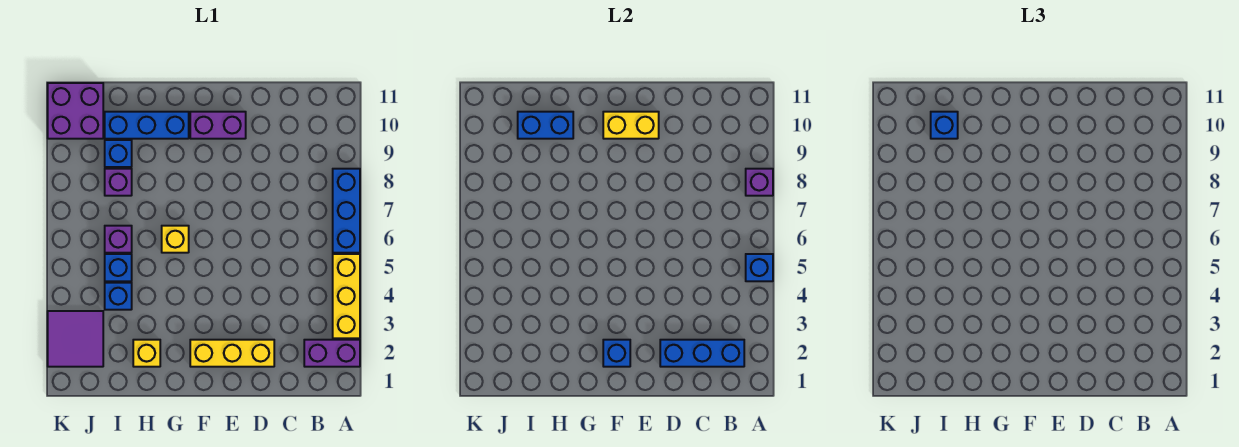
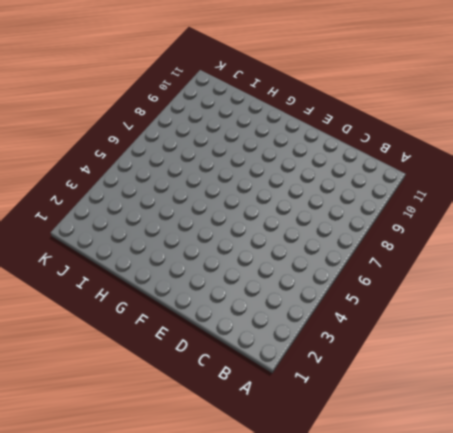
none -> purple brick A2:B2 level 1
none -> yellow brick A3:A5 level 1
none -> blue brick A6:A8 level 1

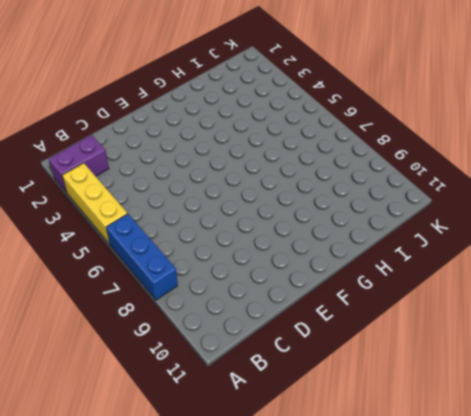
none -> yellow brick D2:F2 level 1
none -> purple brick E10:F10 level 1
none -> yellow brick G6 level 1

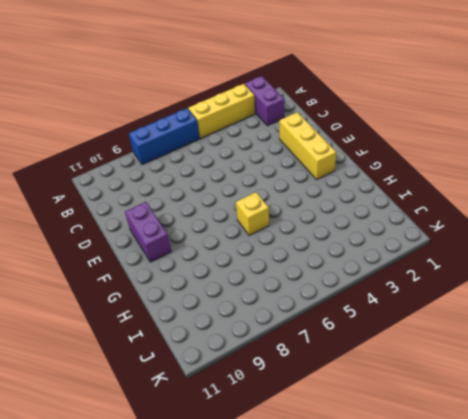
none -> blue brick G10:I10 level 1
none -> yellow brick H2 level 1
none -> blue brick I4 level 1

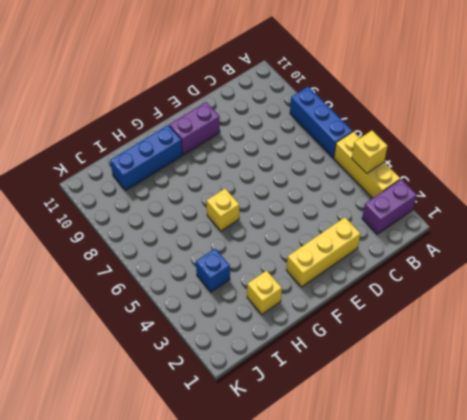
yellow brick A4 level 2 -> none
none -> blue brick I5 level 1
none -> purple brick I6 level 1
none -> purple brick I8 level 1

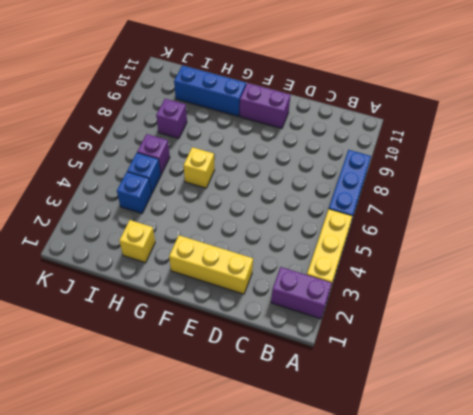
none -> blue brick I9 level 1
none -> purple tile J2:K3 level 1
none -> purple brick J10:K11 level 1

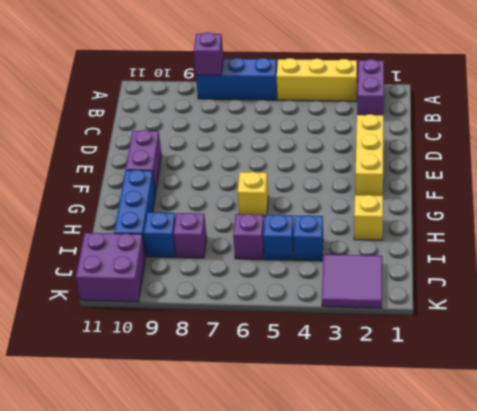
none -> blue brick A5 level 2
none -> blue brick B2:D2 level 2
none -> yellow brick E10:F10 level 2

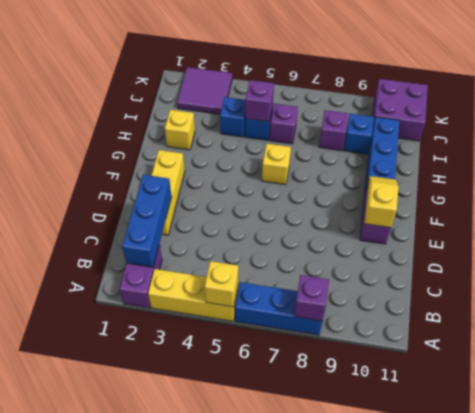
yellow brick A5 level 2 -> blue brick A5 level 2
yellow slope E10:F10 level 2 top E -> yellow brick E10:F10 level 2
purple brick I5 level 2 -> none
none -> blue brick F2 level 2
none -> blue brick H10:I10 level 2
none -> blue brick I10 level 3

